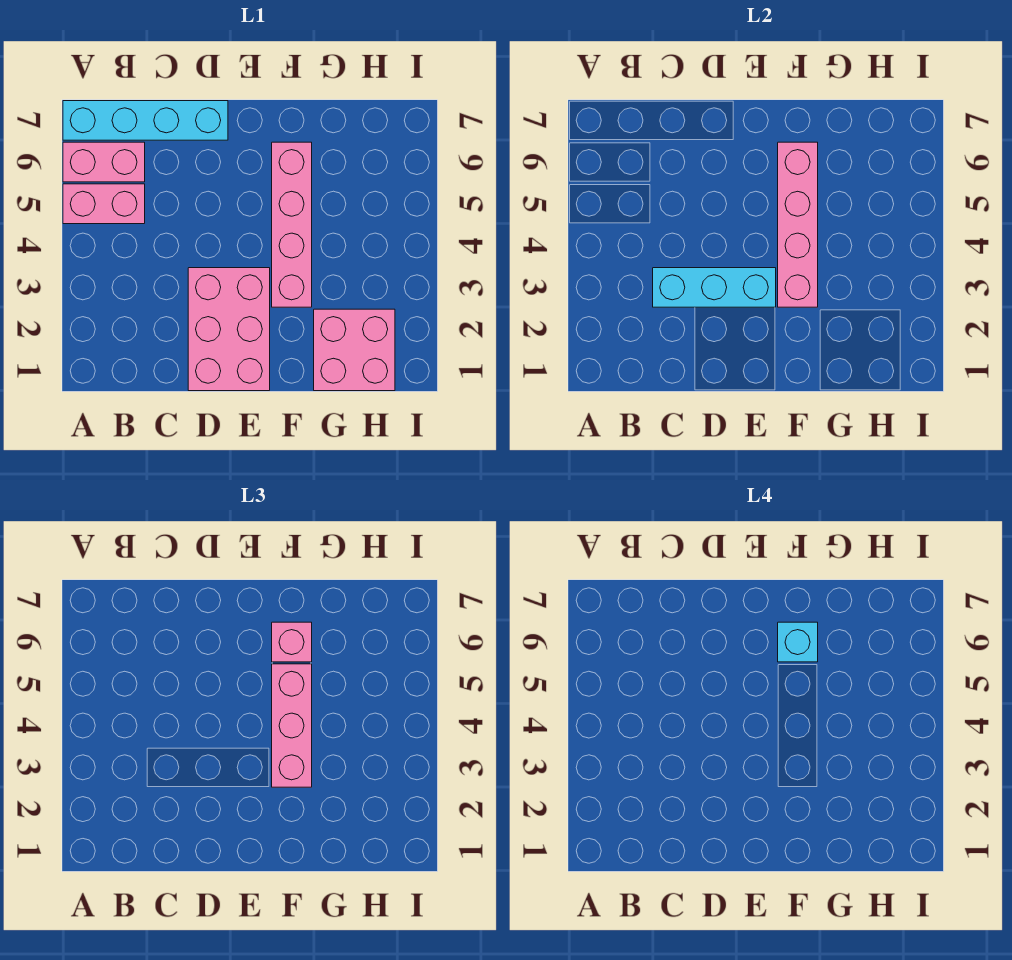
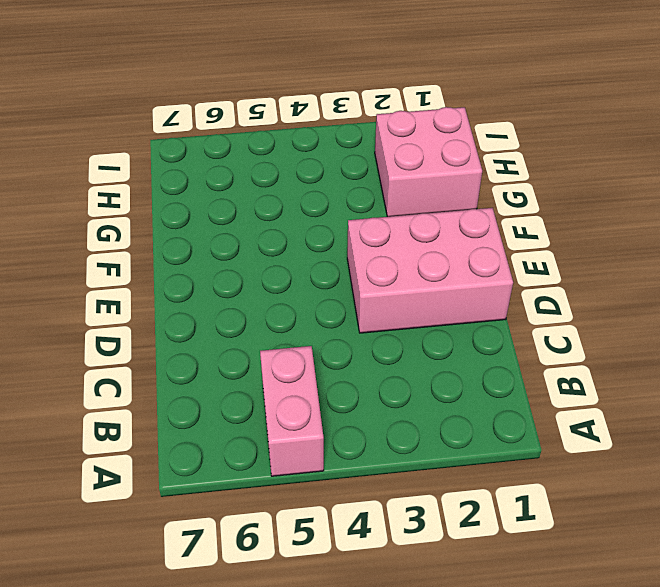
none -> pink brick A6:B6 level 1
none -> cyan brick A7:D7 level 1

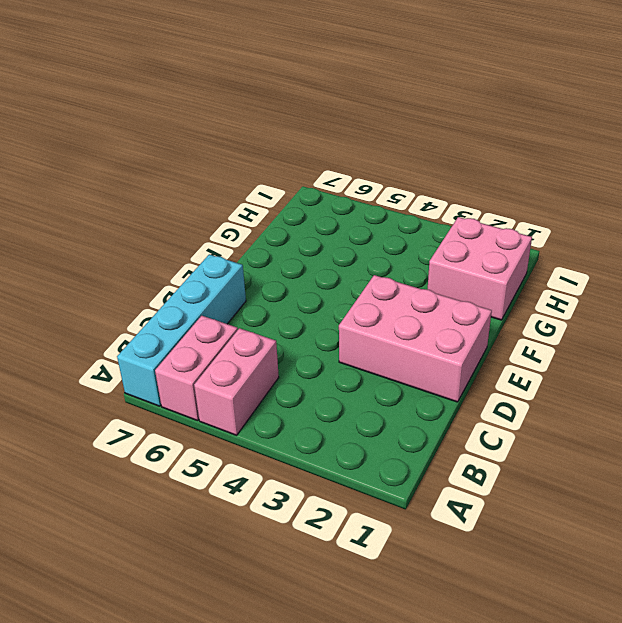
none -> pink brick F3:F6 level 1
none -> cyan brick C3:E3 level 2

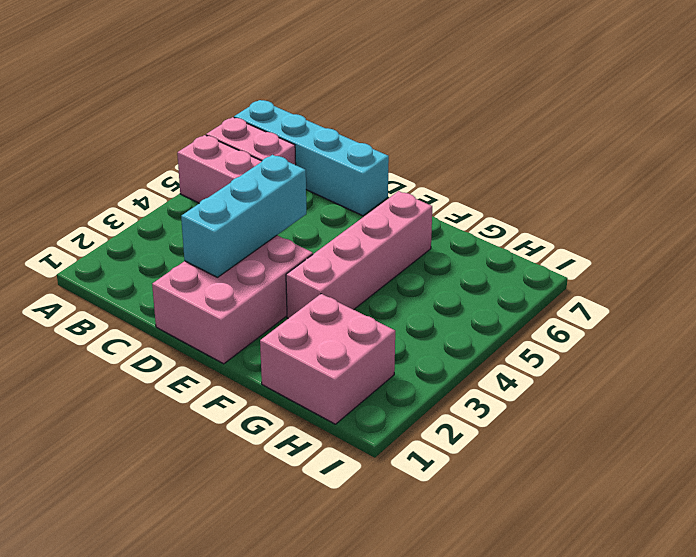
cyan brick D2:D4 level 2 -> cyan brick C3:E3 level 2
none -> pink brick F3:F6 level 2
none -> pink brick F3:F5 level 3

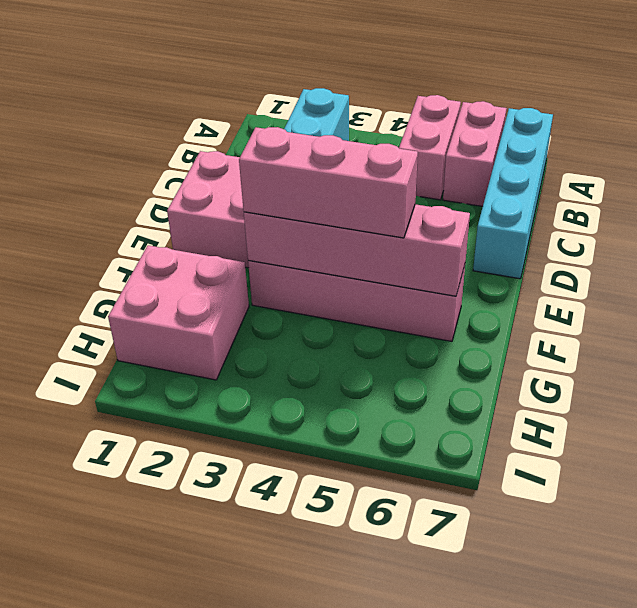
none -> pink brick F6 level 3
none -> cyan brick F6 level 4

